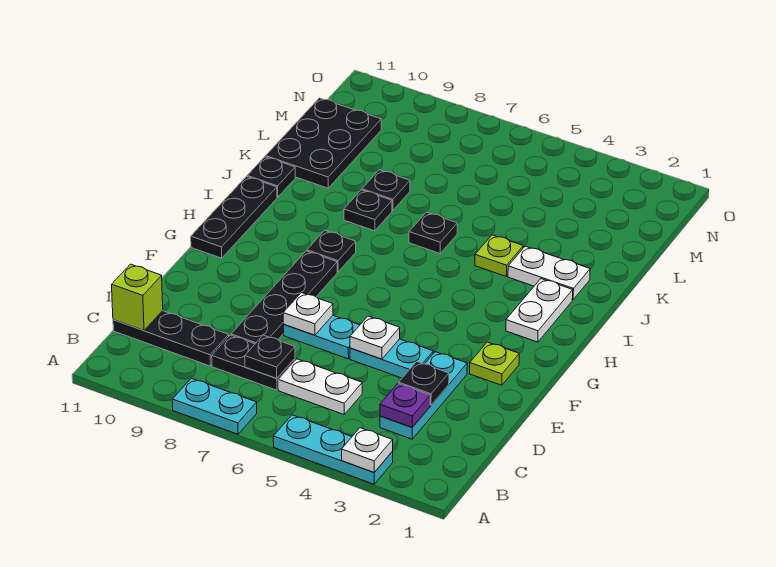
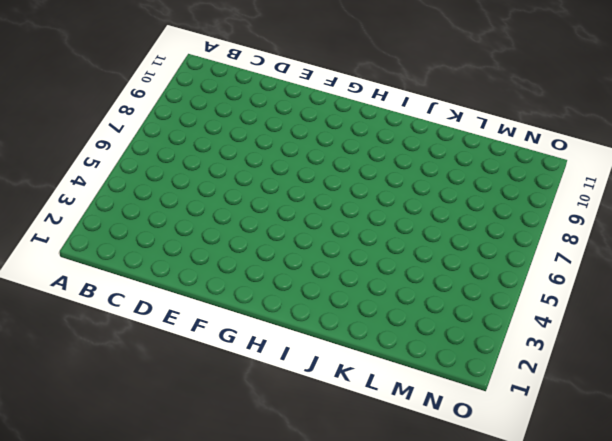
none -> cyan plate A3:A5 level 1
none -> cyan plate A7:A8 level 1
none -> cyan plate C3:E3 level 1

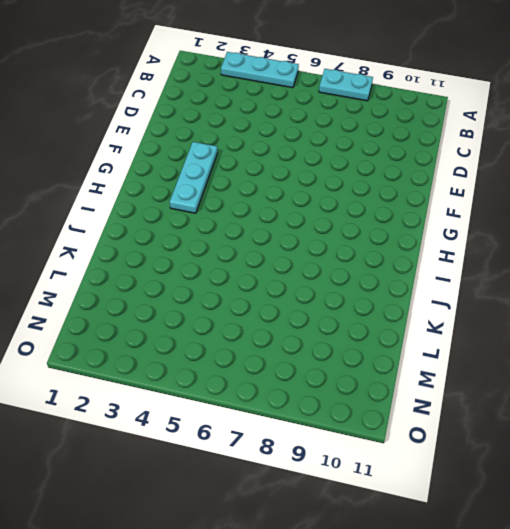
cyan plate F3:H3 level 1 -> cyan plate C3:E3 level 1
none -> white plate C5:C6 level 1
none -> black plate C7:C8 level 1
none -> black plate C9:C11 level 1

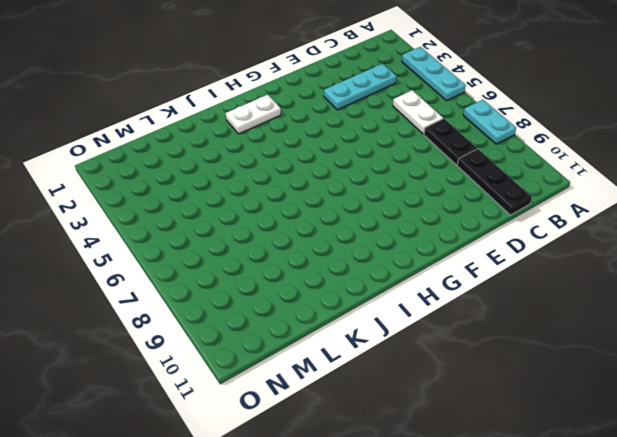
none -> black plate D8:G8 level 1
none -> cyan plate E4:E5 level 1
none -> cyan plate E6:E7 level 1

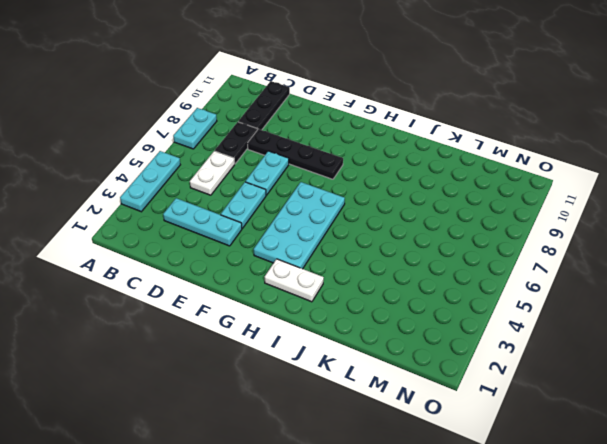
cyan plate G3:H6 level 1 -> none
none -> lime plate F2 level 1
none -> black plate G11:I11 level 1
none -> black plate H8 level 1

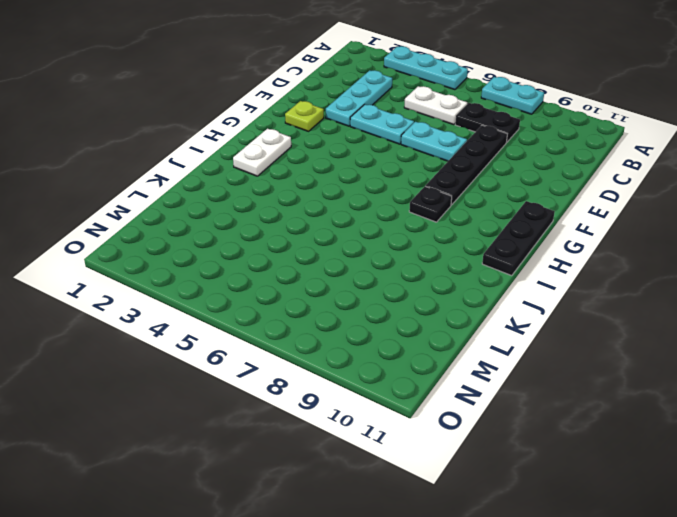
none -> black plate C9:C11 level 1
none -> white plate J2:J3 level 1
none -> lime plate J4 level 1

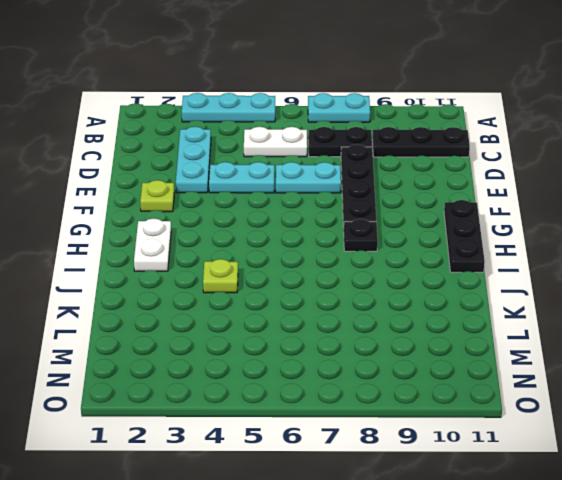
none -> white plate J2:J3 level 1
none -> black plate J6 level 1
none -> black plate J8 level 1

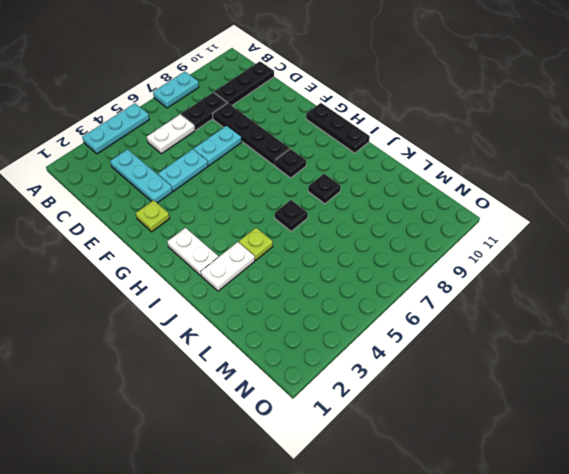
none -> black plate J11 level 1
none -> black plate K8 level 1
none -> black plate K10:M11 level 1

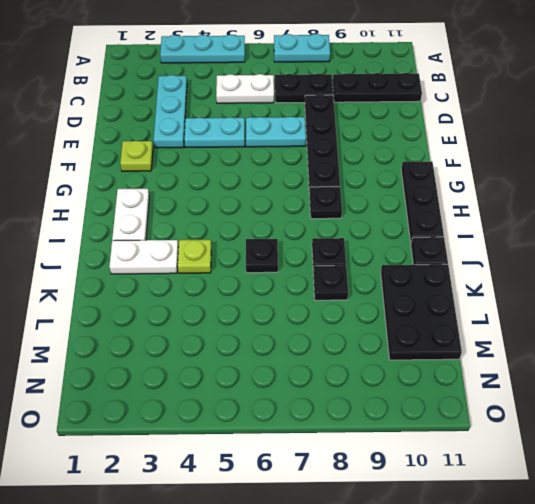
none -> white plate A3 level 2
none -> purple plate C3 level 2
none -> black plate C7 level 2

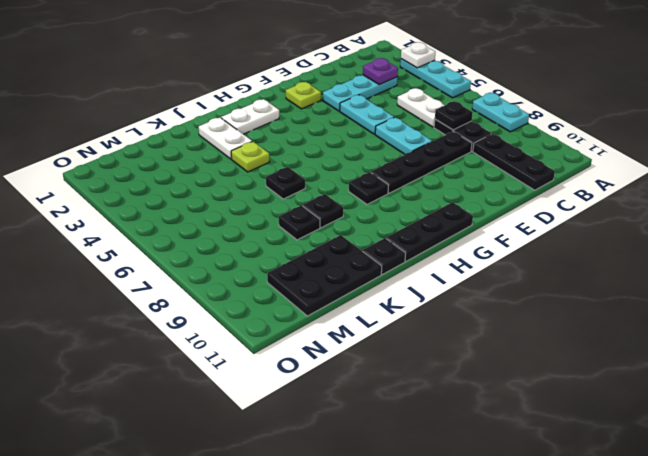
none -> lime brick C11 level 2
none -> black plate D3 level 2
none -> white plate E5 level 2

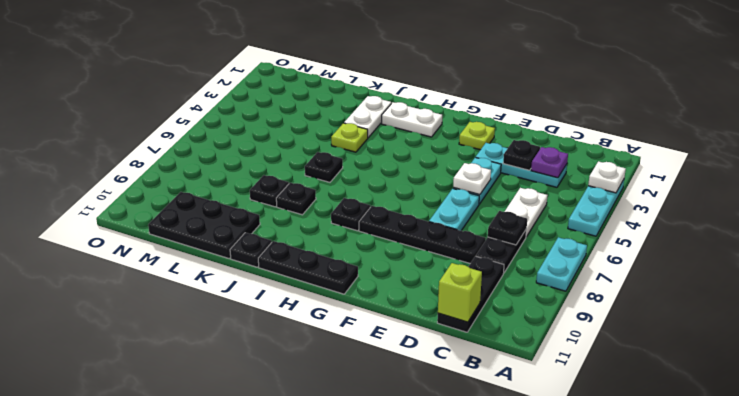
none -> white plate E7 level 2

